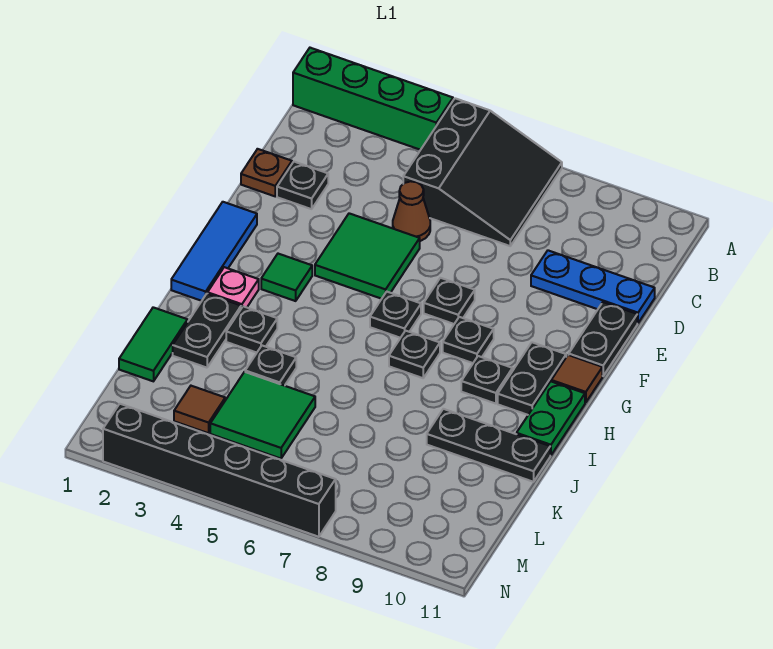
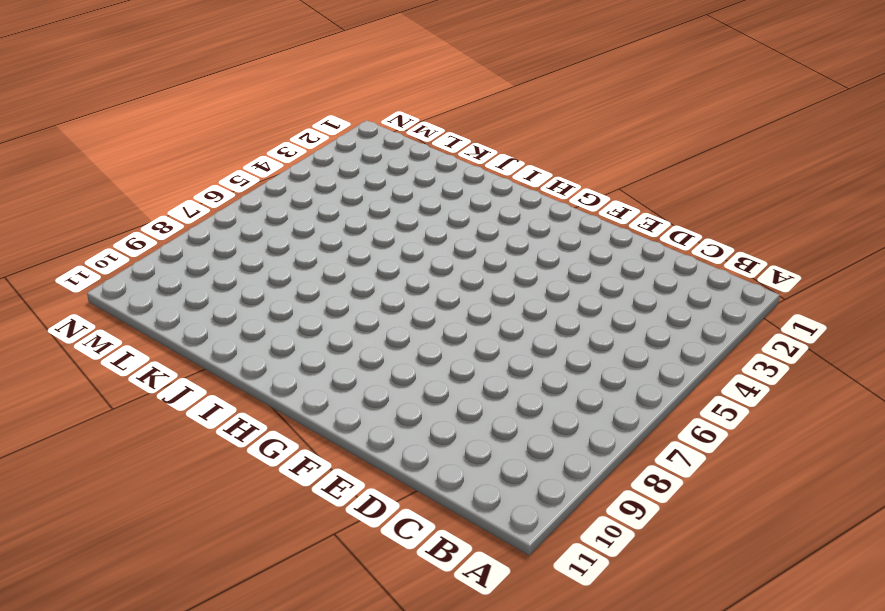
none -> green brick A1:A4 level 1
none -> black slope A5:C7 level 1 top 5
none -> brown plate D1 level 1

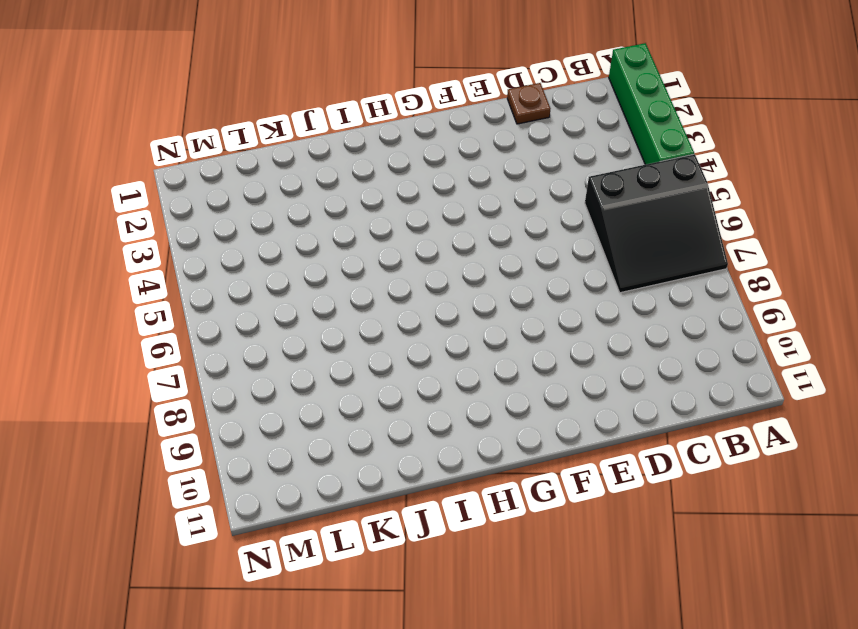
none -> black plate D2 level 1
none -> brown cone D5 level 1
none -> blue plate D9:D11 level 1

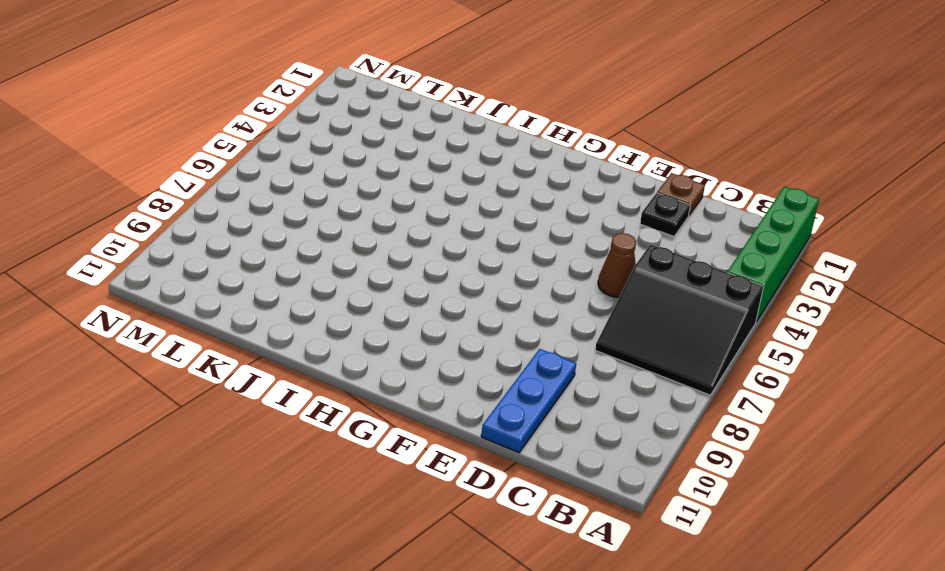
none -> green tile E4:F5 level 1
none -> black plate E11:F11 level 1
none -> blue tile F1:H1 level 1

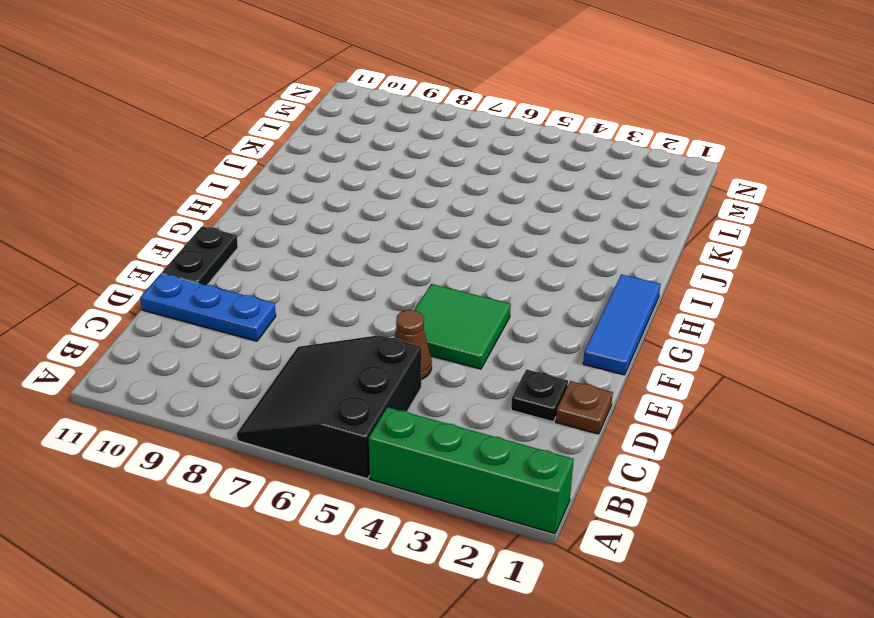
none -> black plate F7 level 1
none -> green tile G3 level 1
none -> black plate G6 level 1

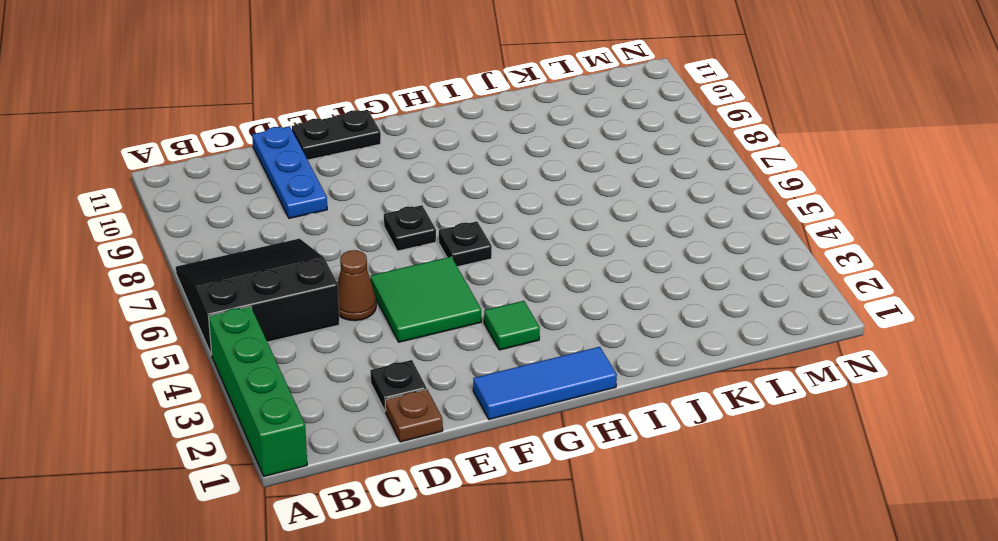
none -> black plate G8 level 1
none -> black plate G10:H10 level 1
none -> brown tile G11 level 1

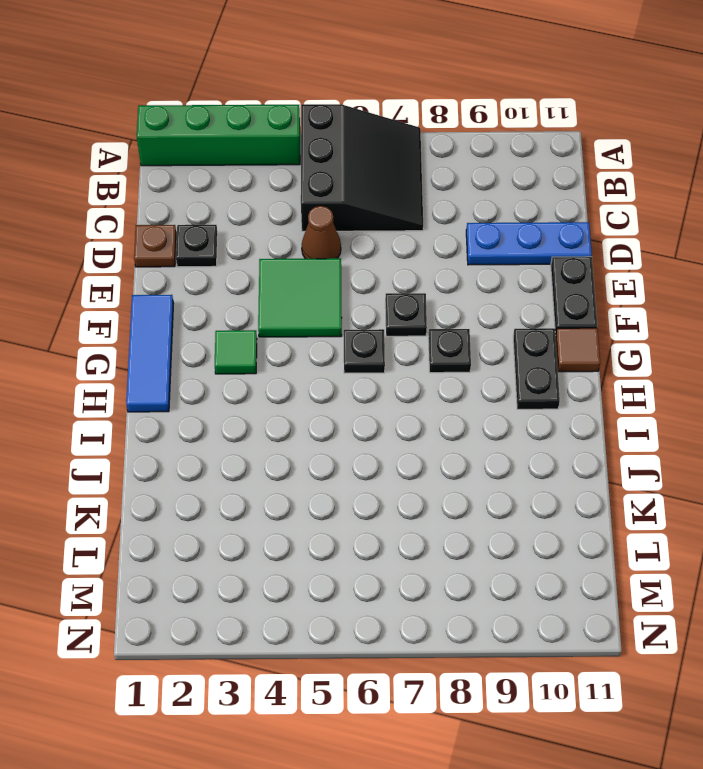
none -> pink plate H2 level 1
none -> black plate H7 level 1
none -> black plate H9 level 1

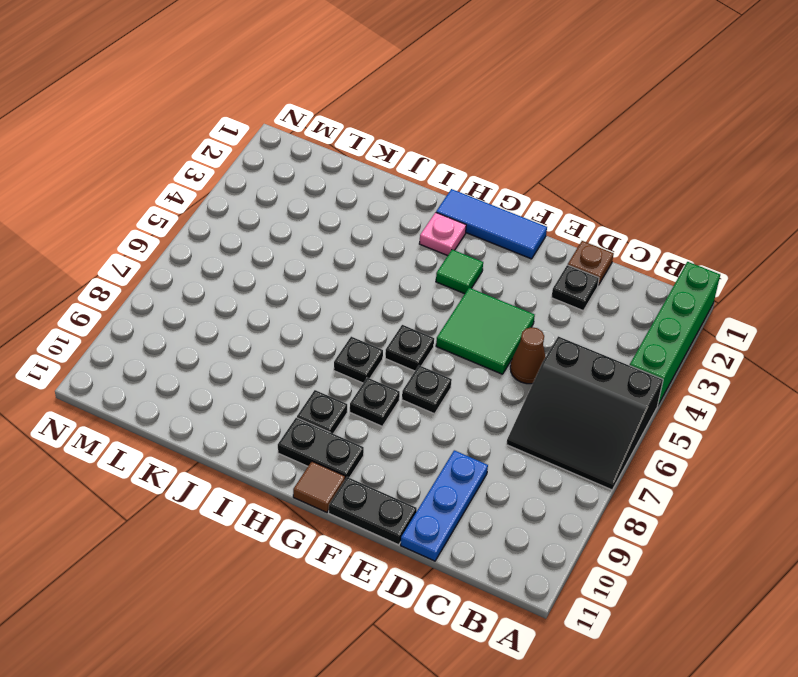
none -> green plate H11:I11 level 1
none -> black plate I2:J2 level 1
none -> black plate I3 level 1

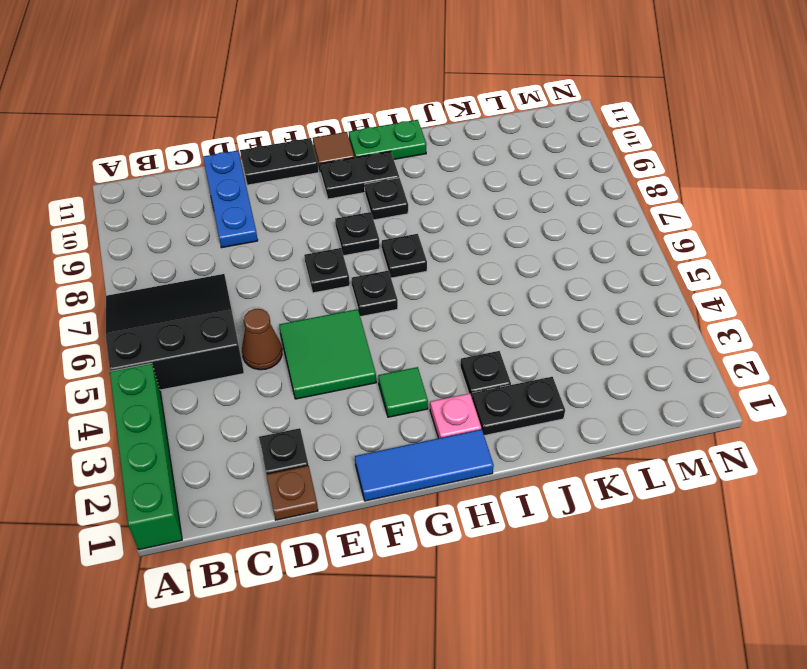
none -> green tile J1:K1 level 1
none -> black plate J4 level 1
none -> black plate J9:J11 level 1

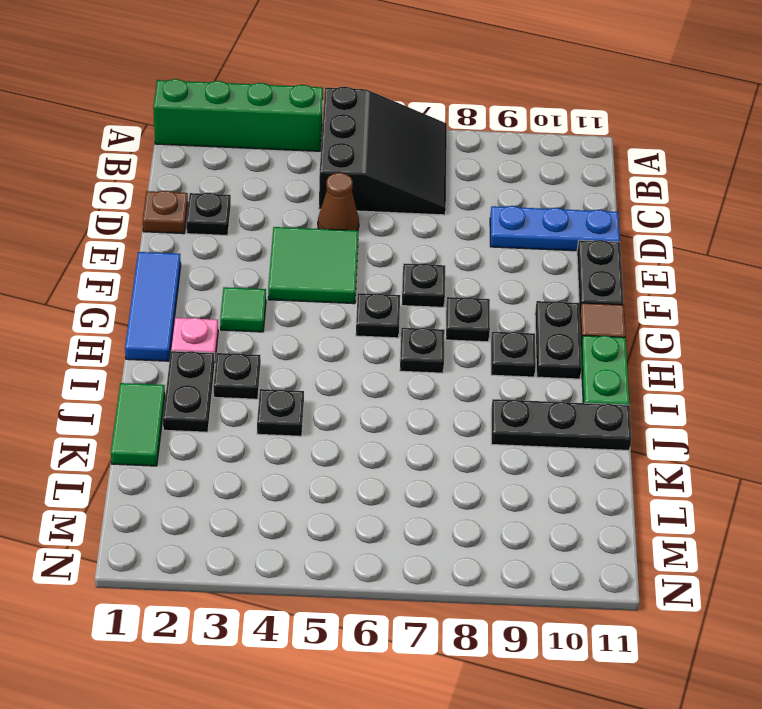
none -> green tile K4:L5 level 1
none -> brown tile L3 level 1
none -> black brick N2:N7 level 1

